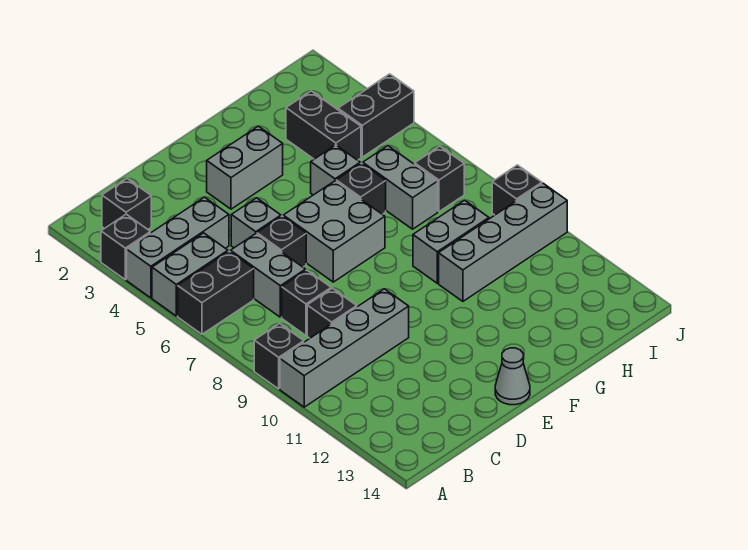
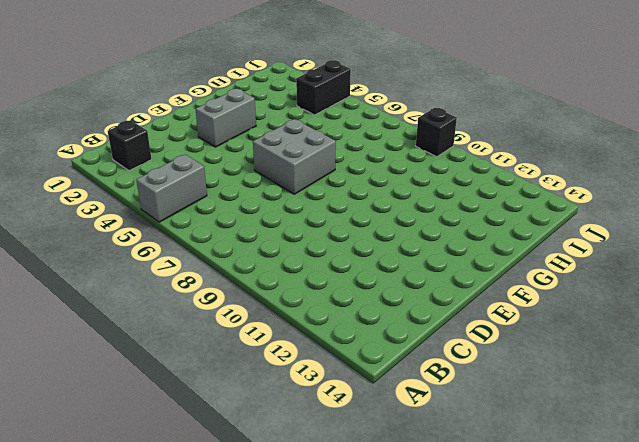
none -> black brick A3 level 1
none -> grey brick A4:C4 level 1
none -> black brick A6:B6 level 1

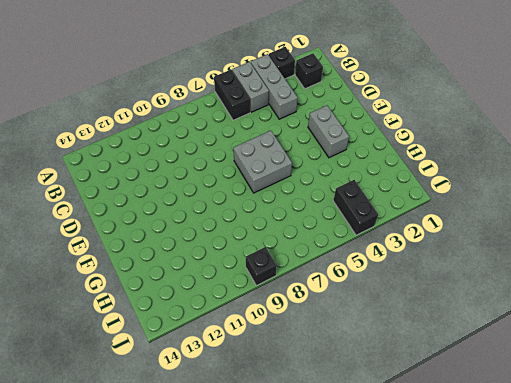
none -> black brick A9 level 1
none -> grey brick A10:D10 level 1
none -> grey brick C6:C7 level 1

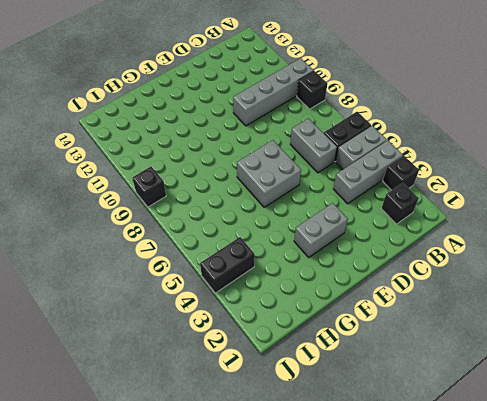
none -> black brick C8 level 1
none -> black brick C9 level 1
none -> grey brick D5 level 1

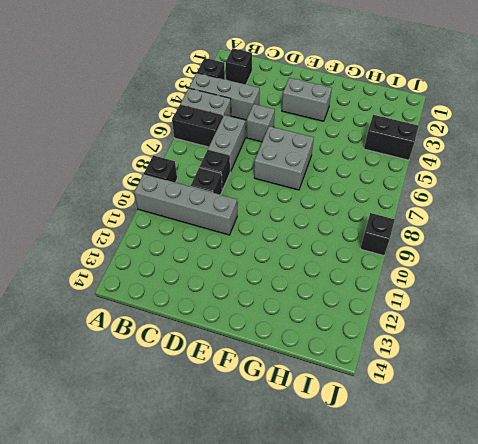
none -> black brick D6 level 1
none -> grey cone E14 level 1
none -> grey brick G5 level 1

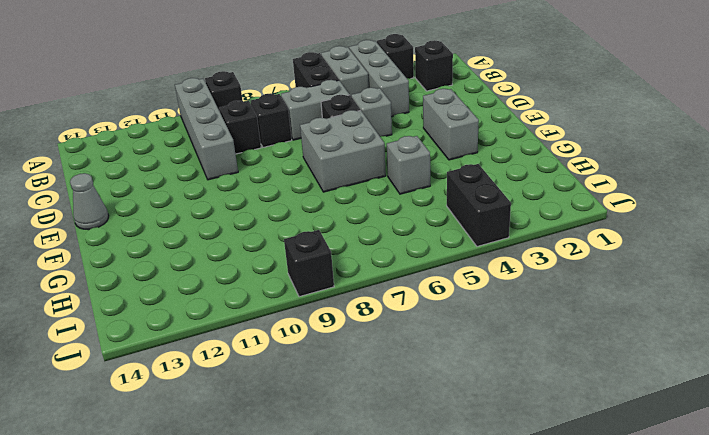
none -> black brick G6 level 1
none -> grey brick G9:H9 level 1
none -> grey brick G10:J10 level 1

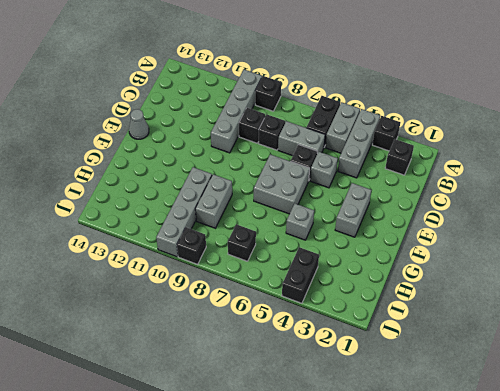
none -> black brick G6 level 1
none -> black brick H3:H4 level 1
none -> grey brick H6:H7 level 1

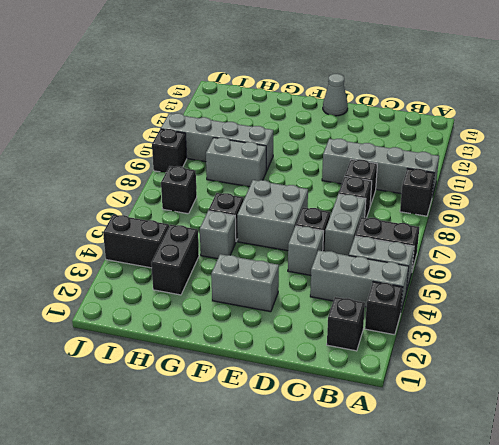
none -> grey brick H6:H7 level 1

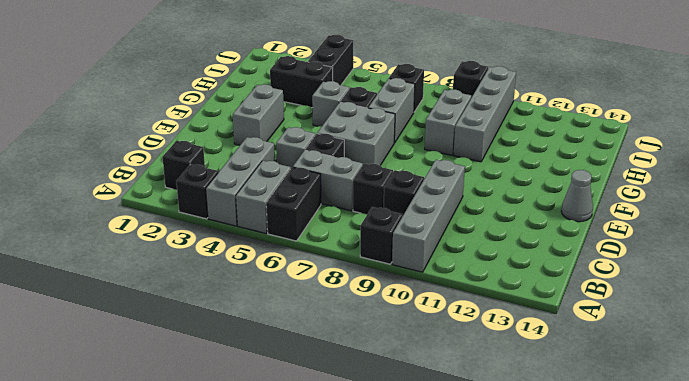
grey brick G7:H7 level 1 -> grey brick H6:H7 level 1

